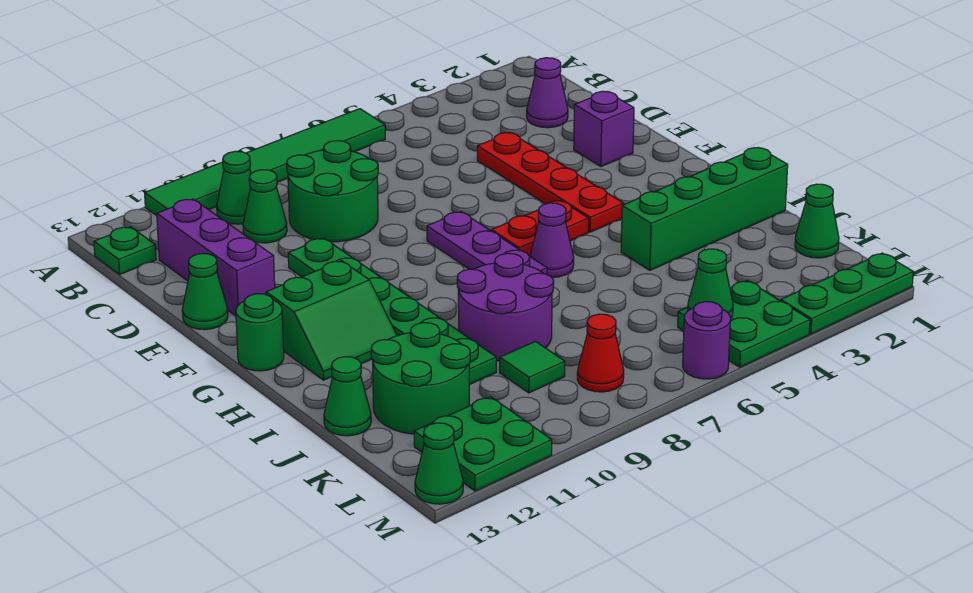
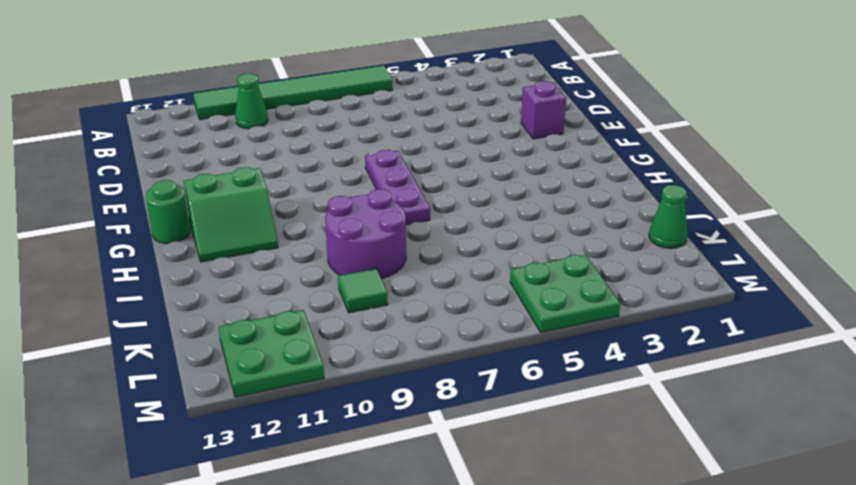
none -> green plate B13 level 1
none -> purple cone C2 level 1
none -> green round brick C8:D9 level 1

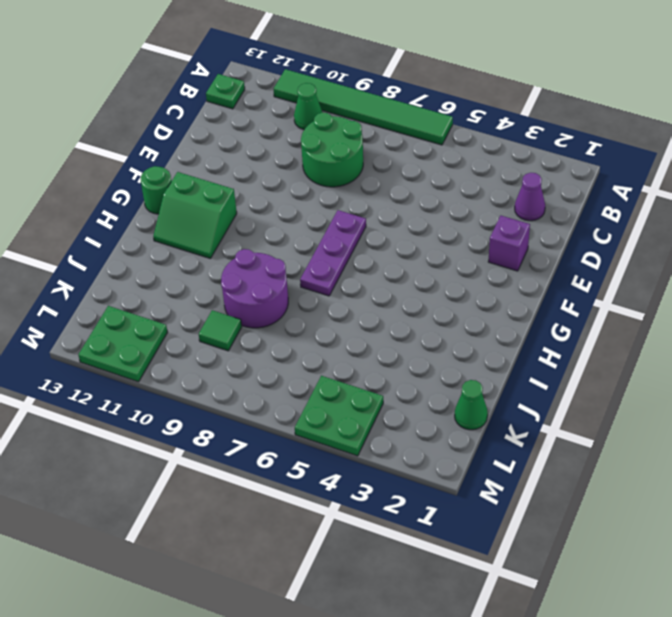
none -> green cone C10 level 1
none -> purple brick C12:E12 level 1
none -> red plate D4:G4 level 1

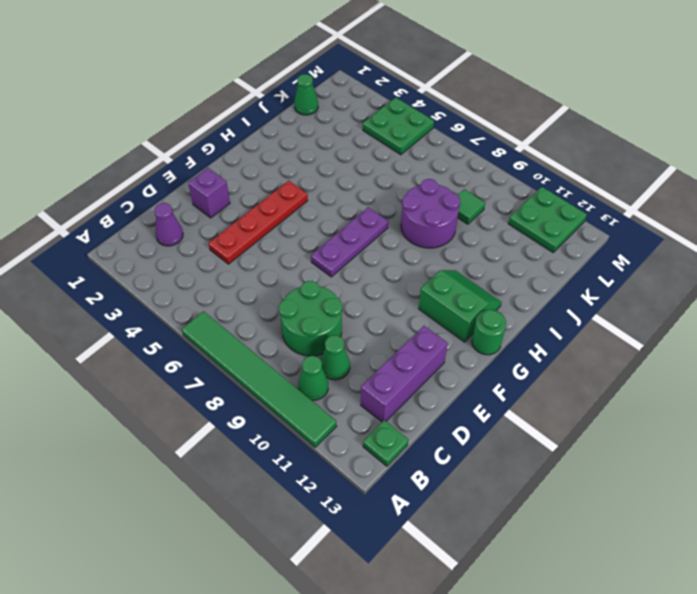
none -> green plate E10:J10 level 1
none -> green cone E13 level 1
none -> red plate G5:G6 level 1

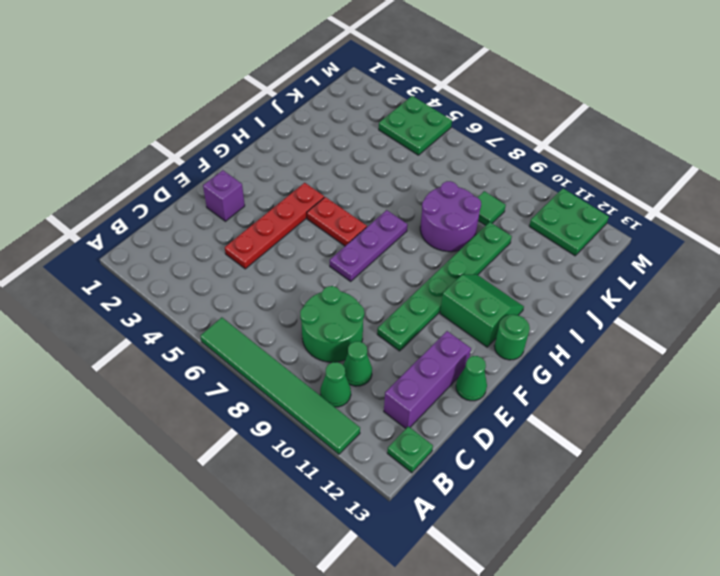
none -> purple cone C2 level 1
none -> purple cone H6 level 1
none -> green brick I1:I4 level 1

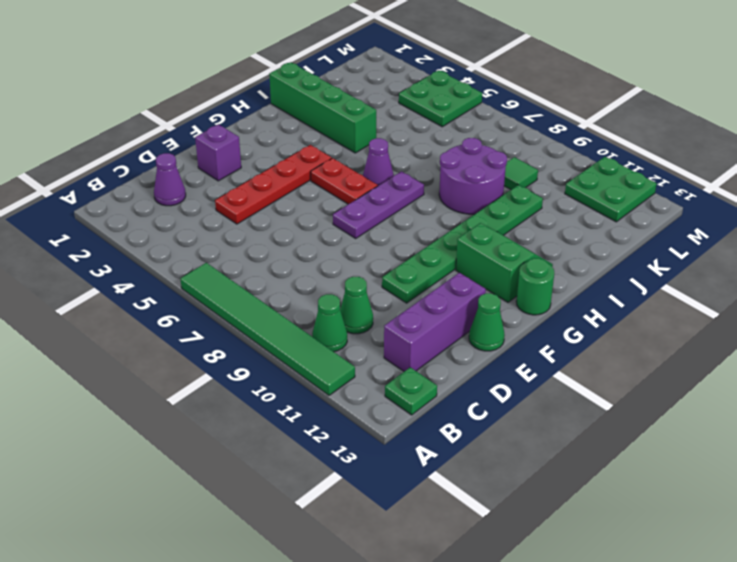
none -> green round brick C8:D9 level 1
none -> green round brick J11:K12 level 1
none -> green cone J13 level 1

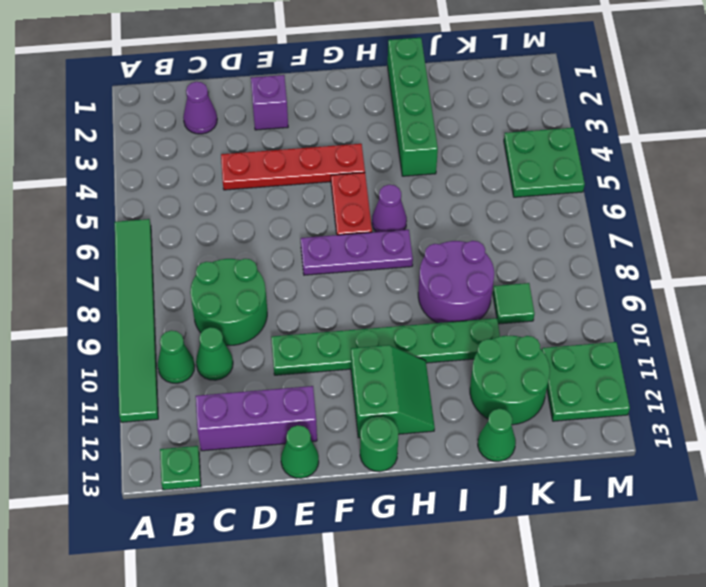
none -> green cone K1 level 1
none -> red cone L8 level 1
none -> green plate M1:M3 level 1

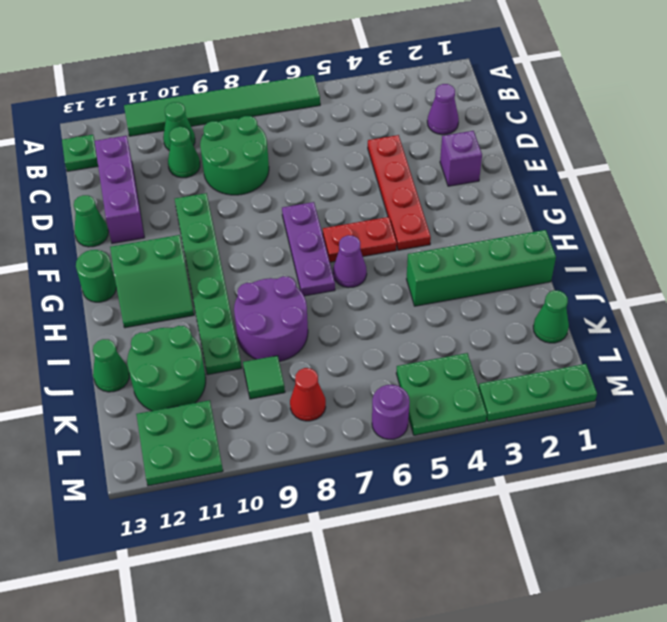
none -> green cone M13 level 1
none -> green cone L5 level 2

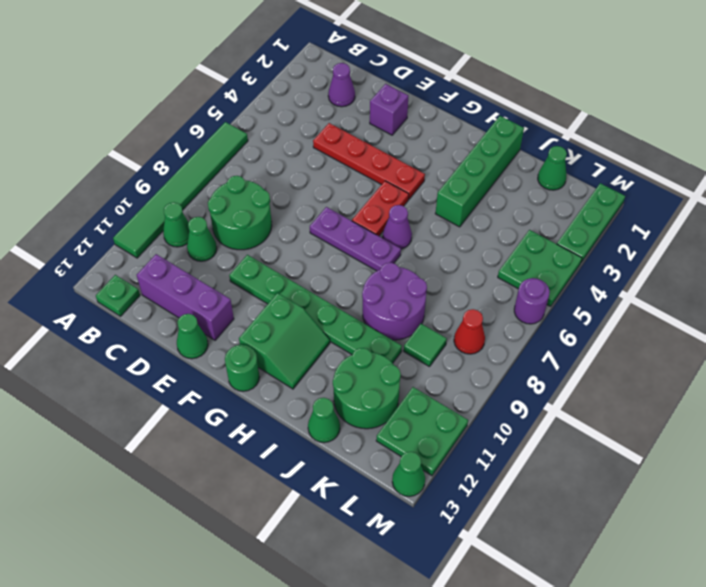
none -> green cone L5 level 2

